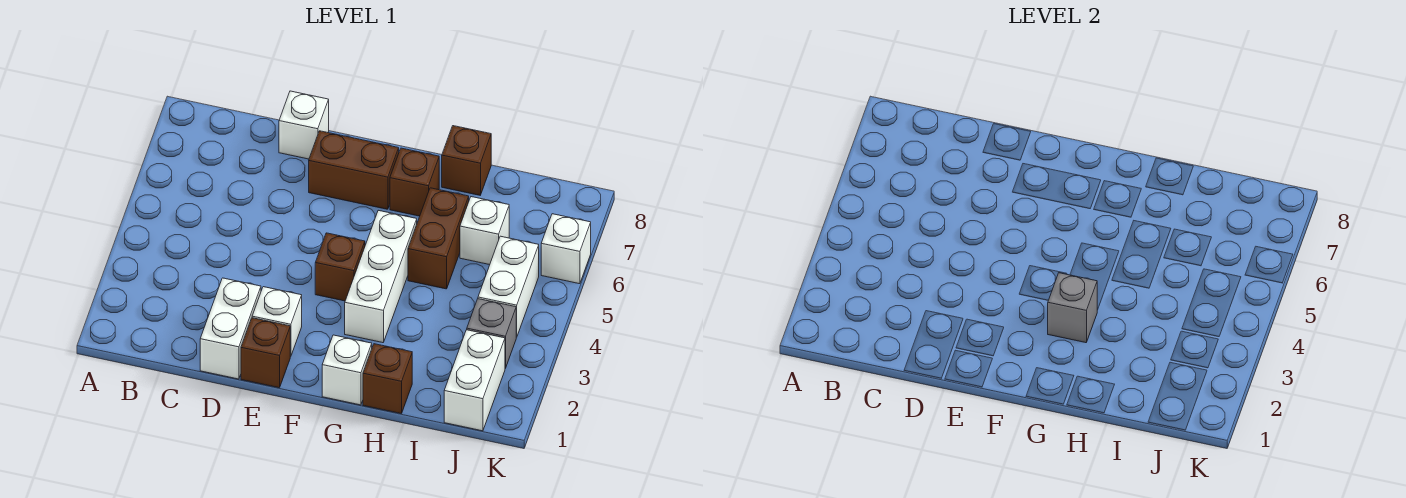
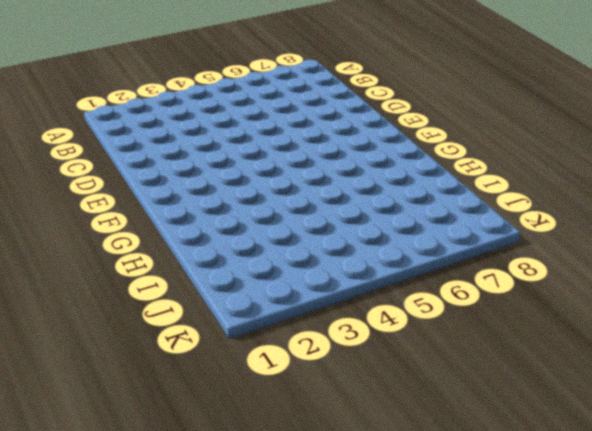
none -> white brick D1:D2 level 1
none -> white brick D8 level 1
none -> brown brick E1 level 1

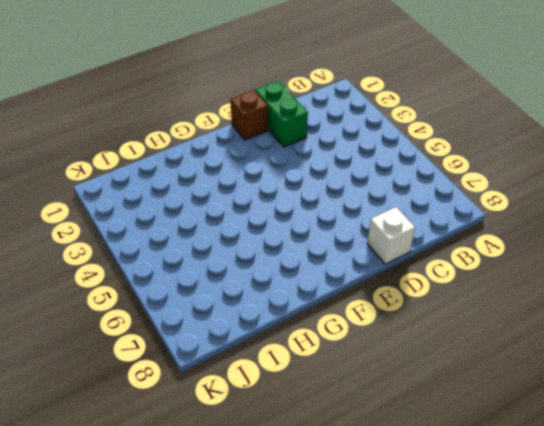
green brick D1:D2 level 1 -> white brick D1:D2 level 1
none -> white brick E2 level 1
none -> brown brick E7:F7 level 1
none -> brown brick F4 level 1

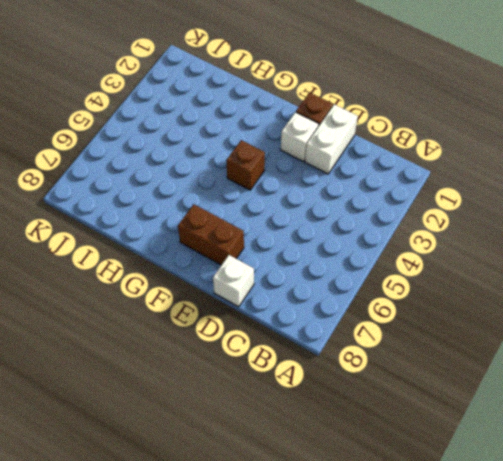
none -> white brick G1 level 1
none -> white brick G3:G5 level 1
none -> brown brick G7 level 1

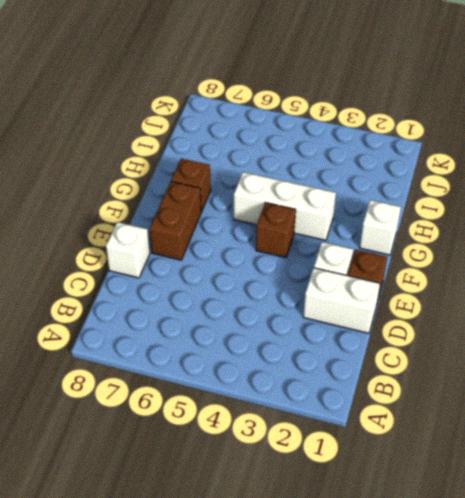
none -> brown brick H1 level 1
none -> brown brick H5:H6 level 1
none -> brown brick H8 level 1

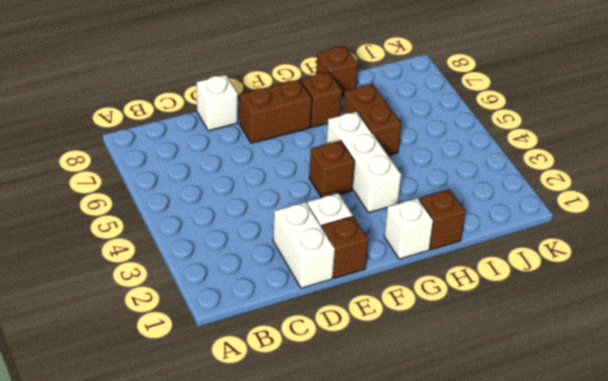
none -> white brick I6 level 1
none -> white brick J1:J2 level 1
none -> grey brick J3 level 1

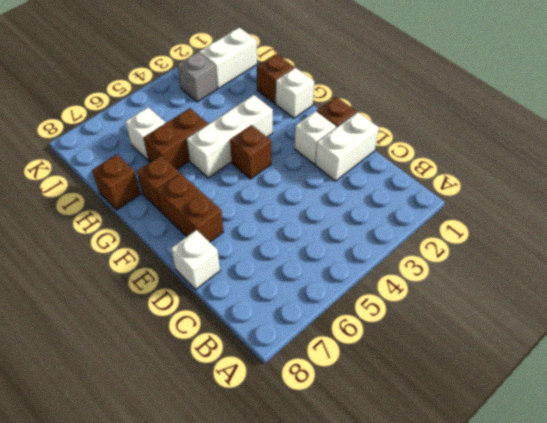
none -> white brick J4:J5 level 1
none -> white brick K6 level 1
none -> grey brick G3 level 2

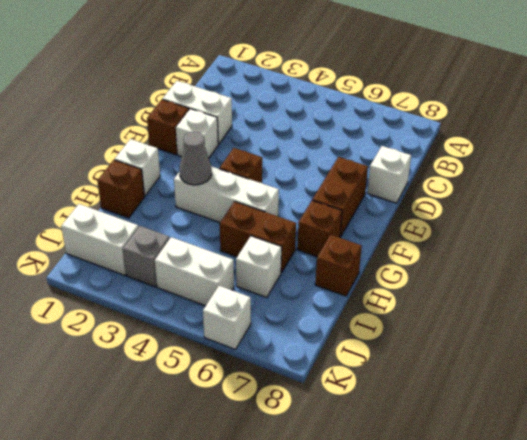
grey cone G3 level 2 -> grey brick G3 level 2

